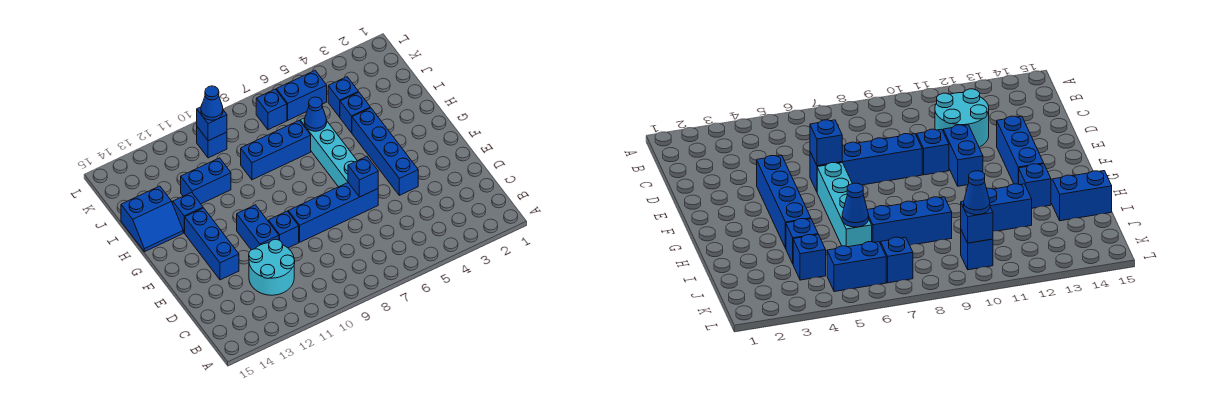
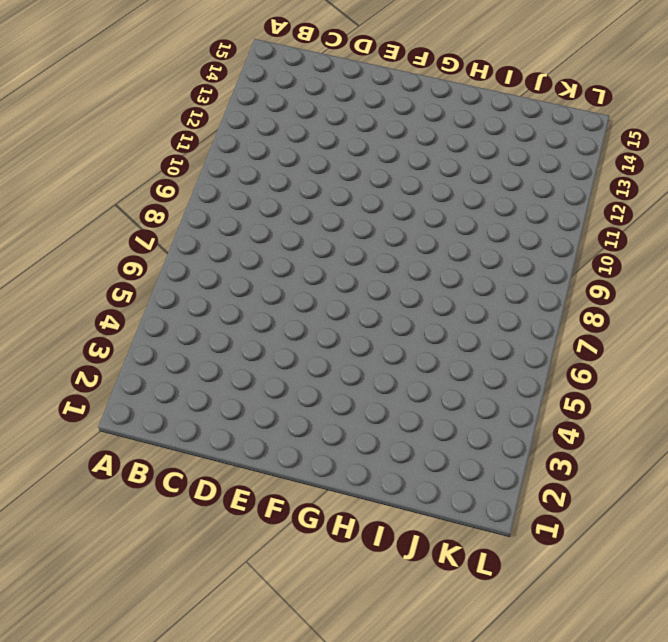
none -> cyan round brick C11:D12 level 1
none -> blue brick E4:H4 level 1
none -> blue brick E6:E9 level 1

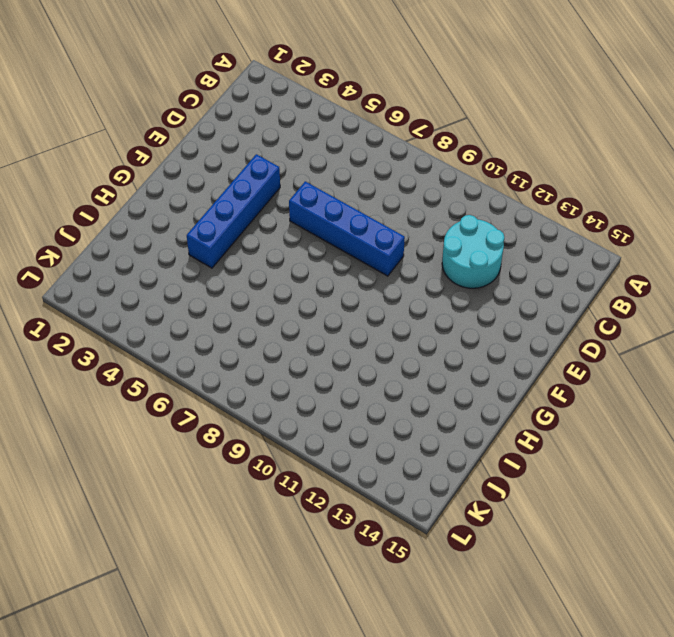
none -> blue brick E10 level 1
none -> blue brick E11:F11 level 1
none -> blue brick E13:G13 level 1

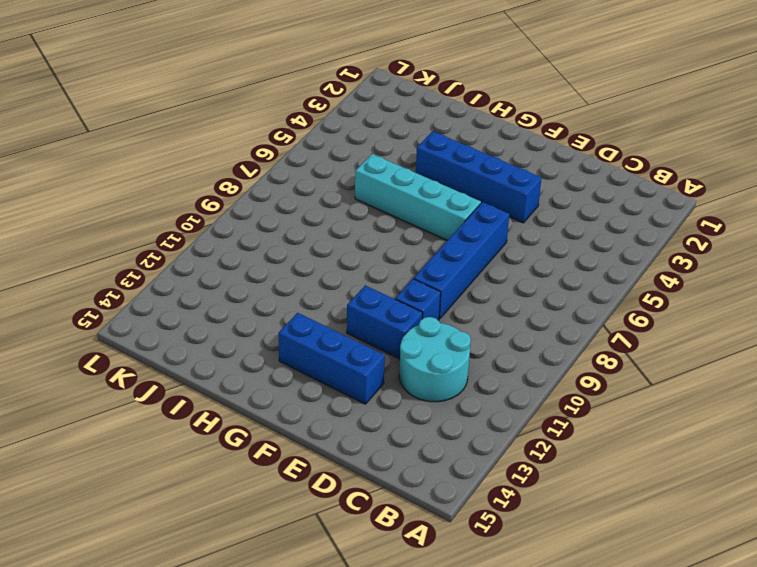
none -> blue brick H13 level 1
none -> blue slope H14:I15 level 1 top I
none -> blue brick I4 level 1

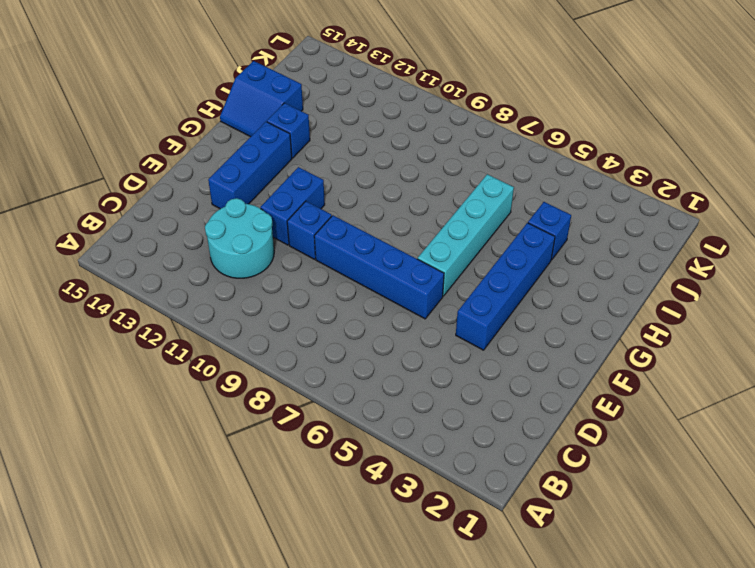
none -> blue brick I7:I9 level 1
none -> blue brick I11:I12 level 1
none -> blue brick J4 level 1

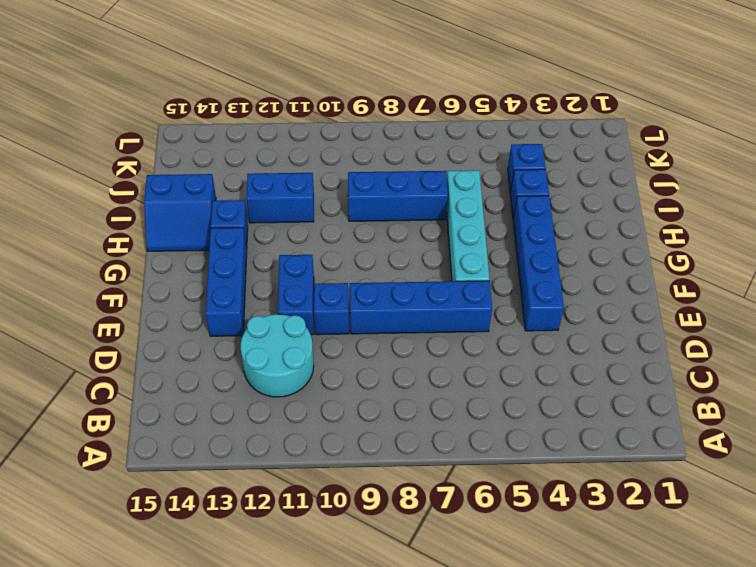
none -> blue brick K5:K6 level 1
none -> blue brick K7 level 1
none -> blue brick K10 level 1

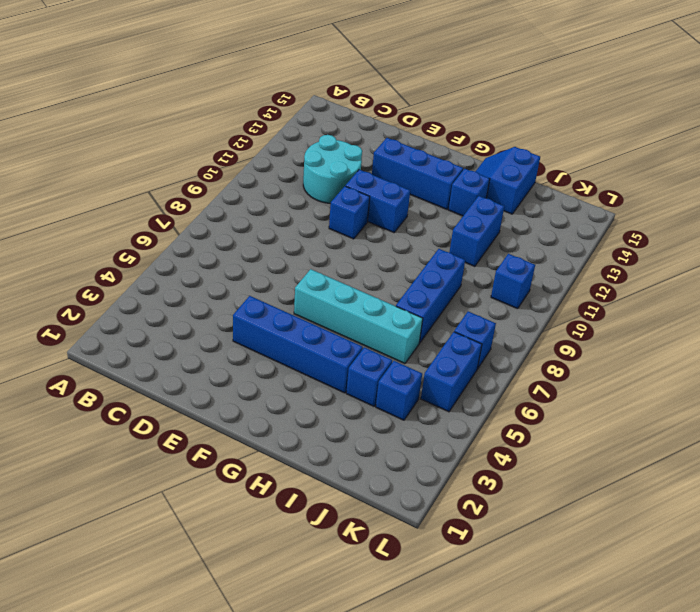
none -> blue brick E6:E9 level 1
none -> blue brick E6 level 2
none -> blue cone I6 level 2

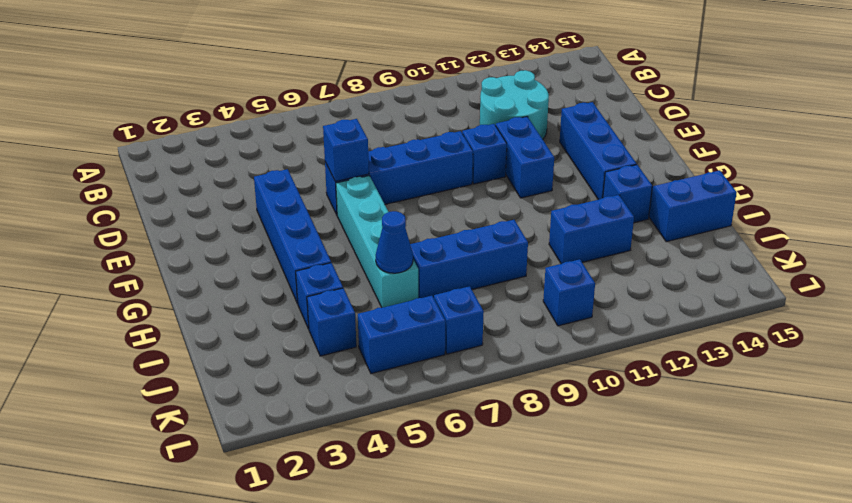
none -> blue brick K10 level 2
none -> blue cone K10 level 3

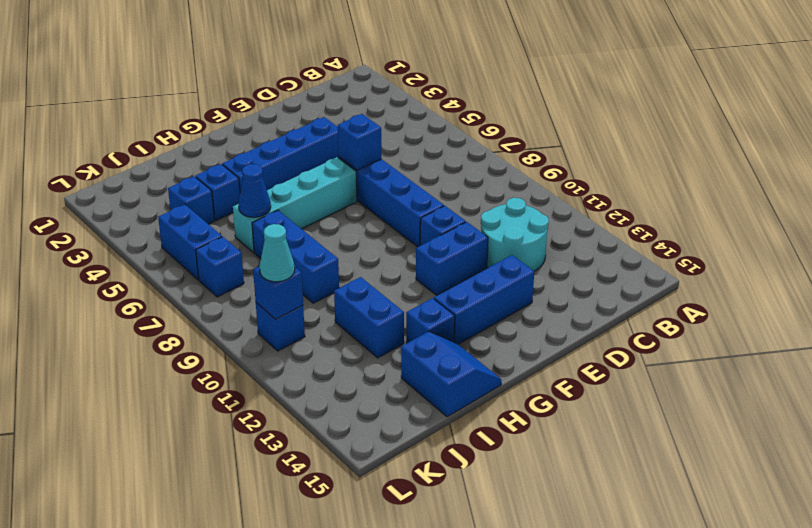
cyan cone K10 level 3 -> blue cone K10 level 3

